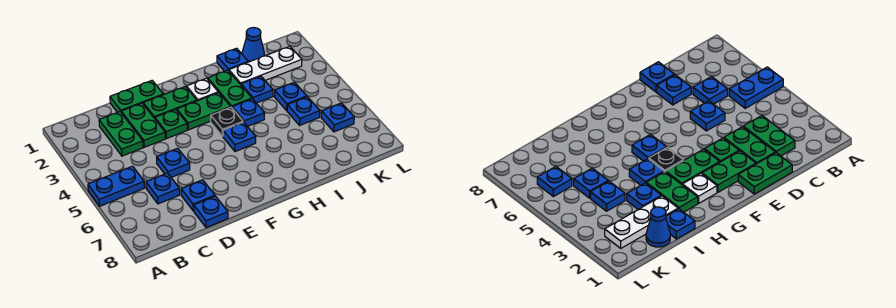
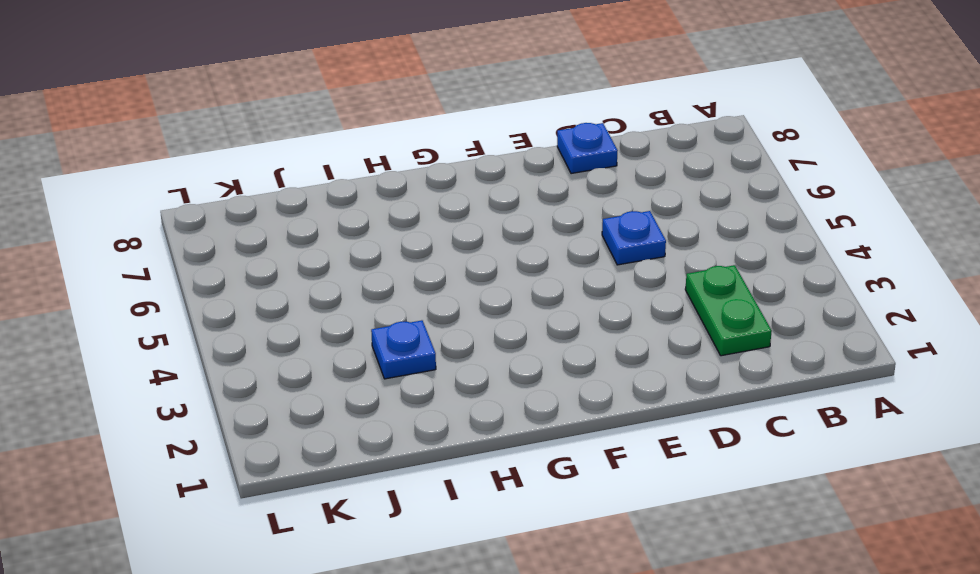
none -> blue plate A5:B5 level 1
none -> blue plate C6 level 1
none -> green plate D1:E1 level 1

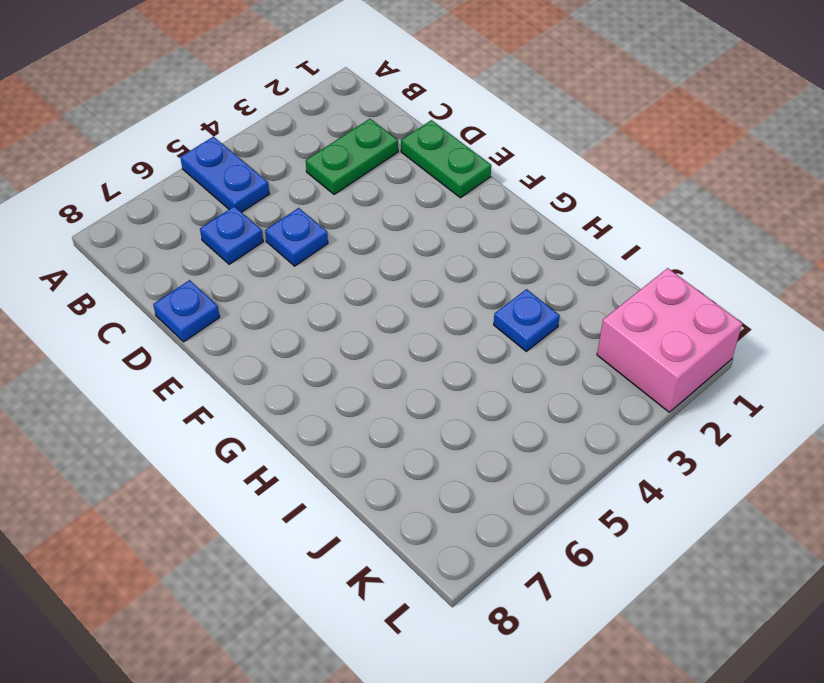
pink brick K1:L2 level 1 -> white plate I2:K2 level 1
none -> green plate D2:D3 level 1
none -> blue plate D7 level 1
none -> green plate E2:F2 level 1

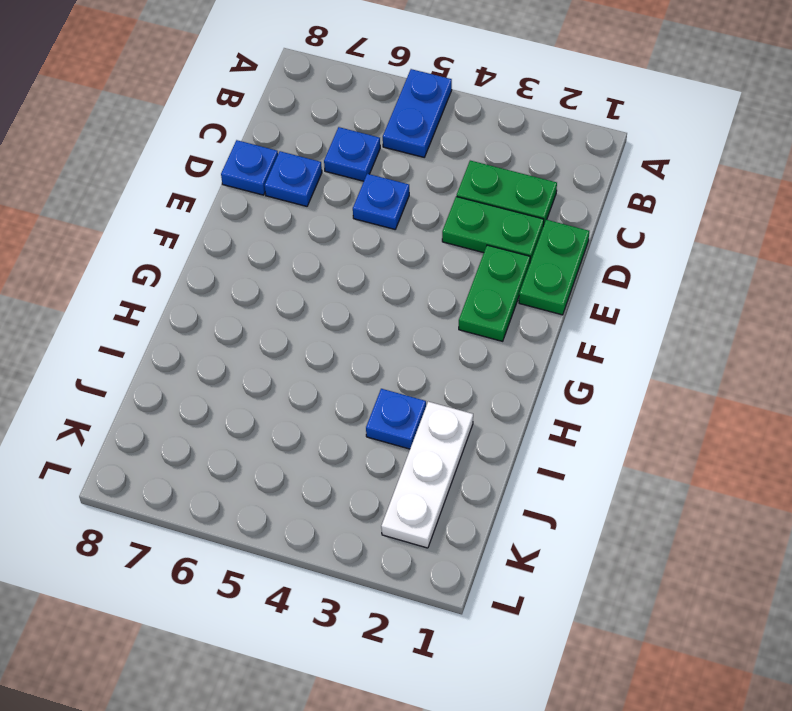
none -> green plate E3 level 1
none -> green plate F3:G3 level 1
none -> white plate G2 level 1

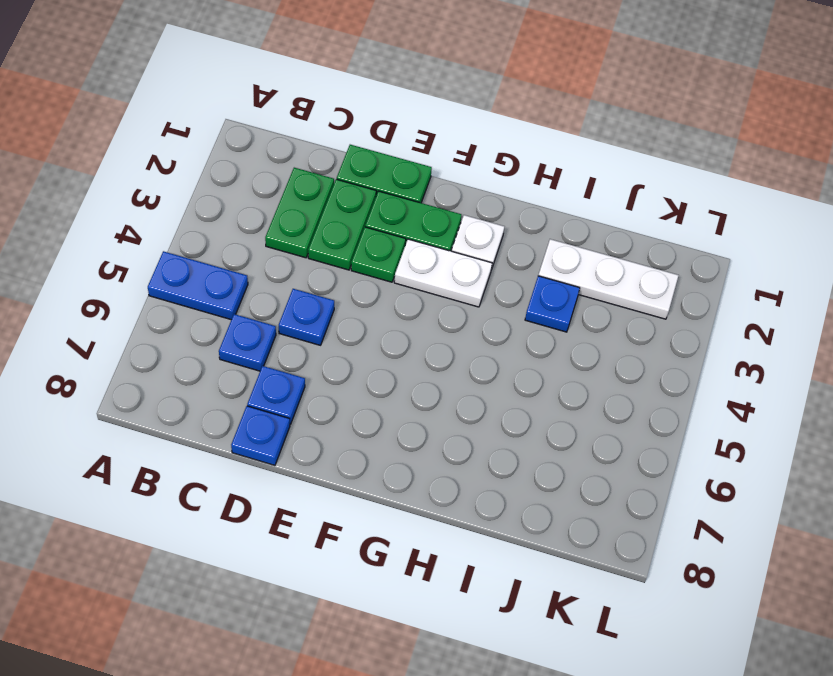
white plate F3:G3 level 1 -> green plate F3:G3 level 1
none -> black plate G4 level 1
none -> blue plate G5 level 1
none -> green plate H2:H3 level 1

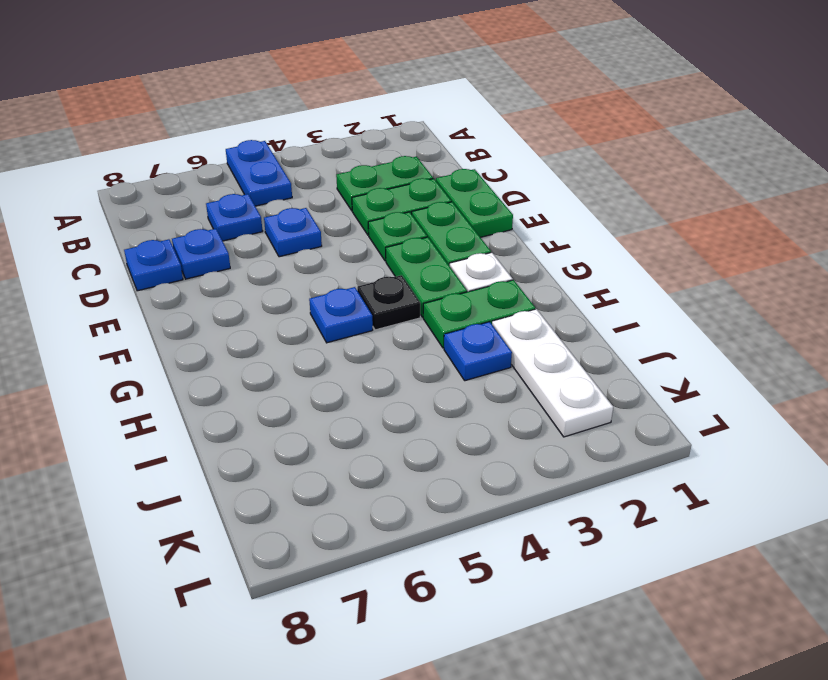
none -> blue plate H4 level 1
none -> blue plate I1 level 1
none -> blue cone J1 level 1

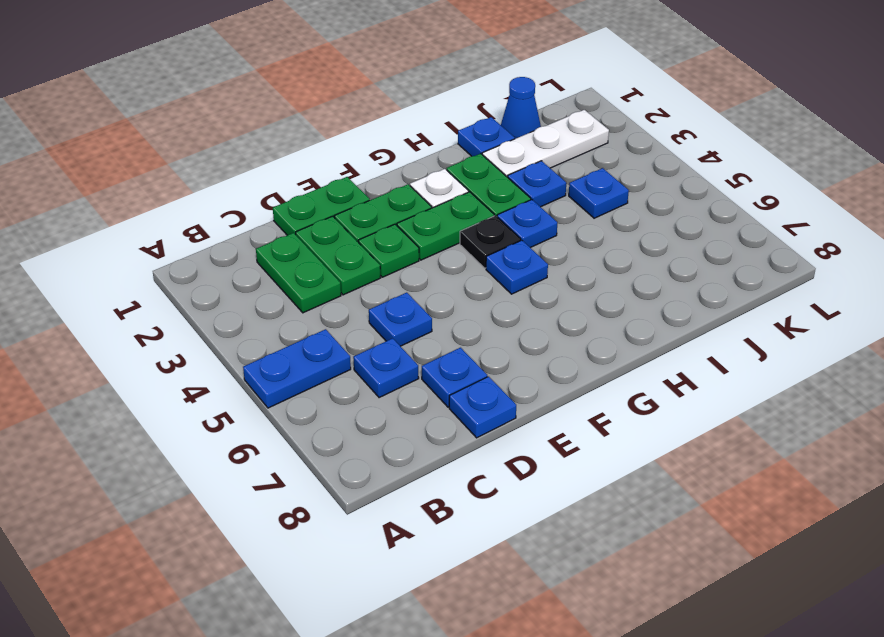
none -> blue plate J5 level 1
none -> blue plate K6 level 1

